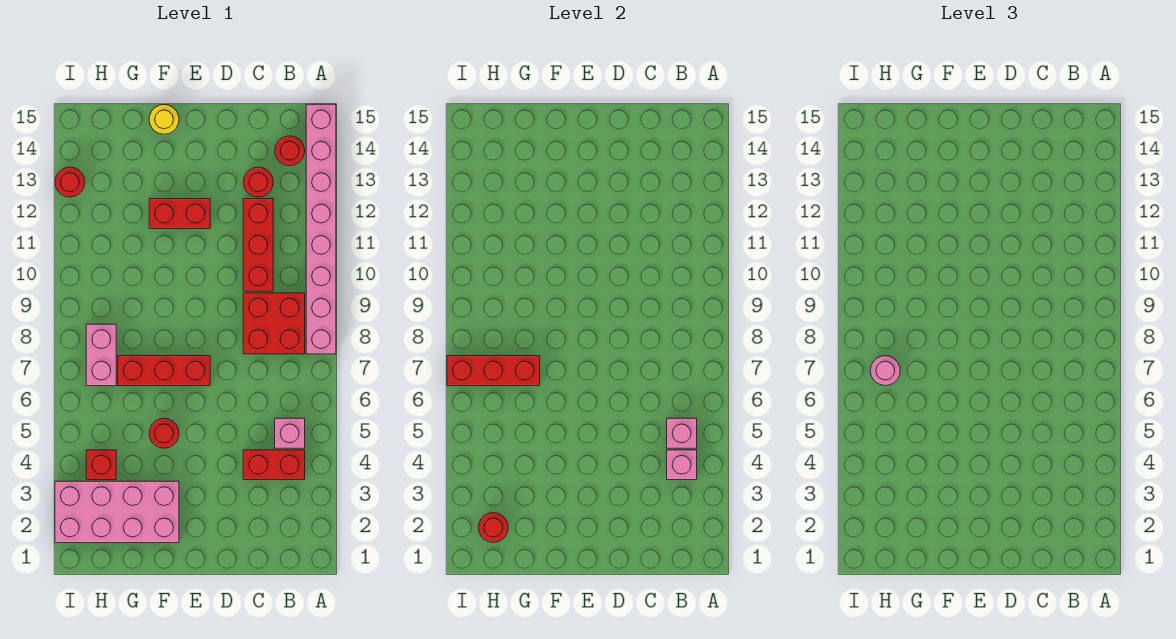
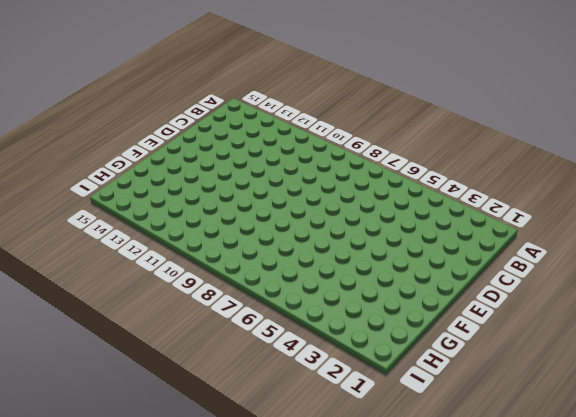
none -> pink brick A8:A15 level 1
none -> red brick B4:C4 level 1
none -> pink brick B5 level 1

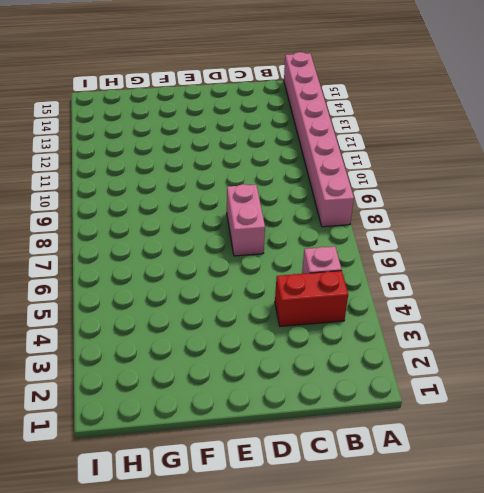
pink brick D7:D8 level 1 -> pink brick H7:H8 level 1
none -> red brick B8:C9 level 1
none -> red round brick B14 level 1
none -> red brick C10:C12 level 1

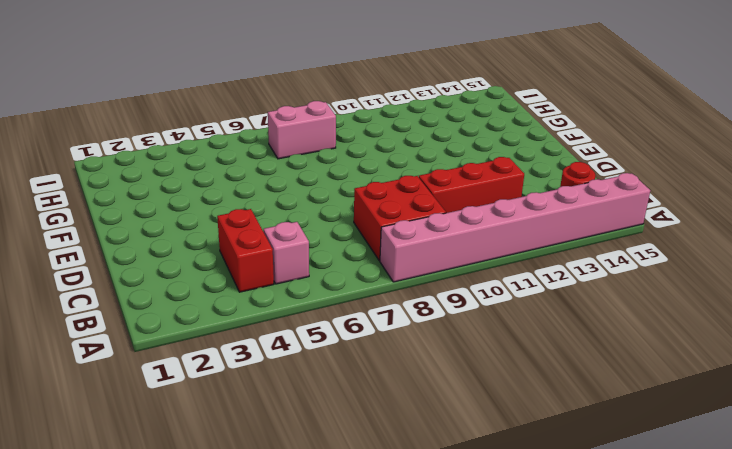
none -> red round brick C13 level 1
none -> red brick E7:G7 level 1
none -> red brick E12:F12 level 1

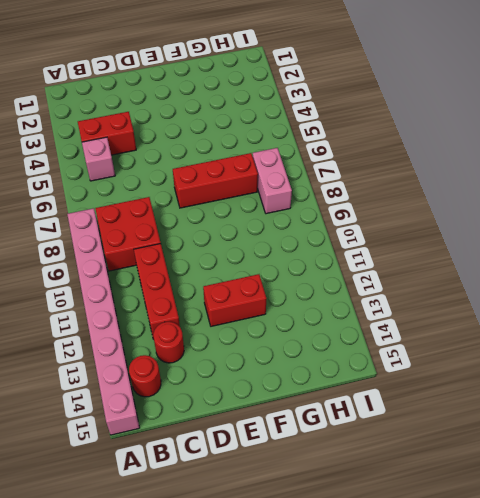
none -> pink brick F2:I3 level 1
none -> red round brick F5 level 1
none -> yellow round brick F15 level 1

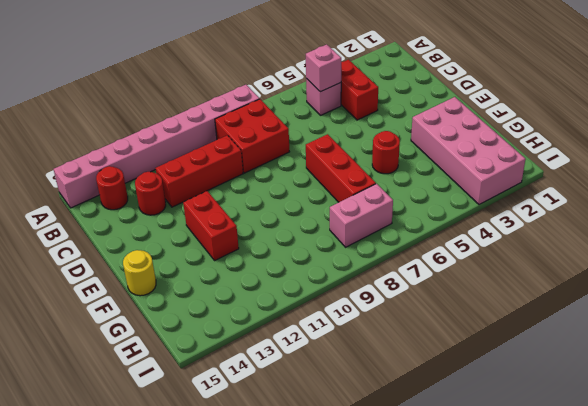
none -> red brick H4 level 1
none -> red round brick I13 level 1
none -> pink brick B4 level 2

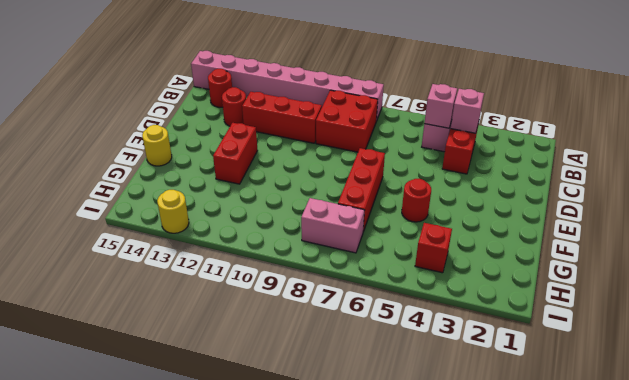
yellow round brick I13 level 1 -> red round brick I13 level 1
none -> pink brick F2:I3 level 1
none -> red brick G7:I7 level 2
none -> red round brick H2 level 2

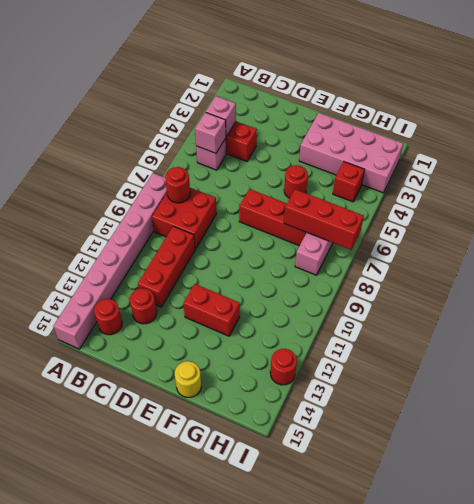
red round brick B8 level 2 -> red round brick H2 level 2
none -> pink round brick H7 level 3

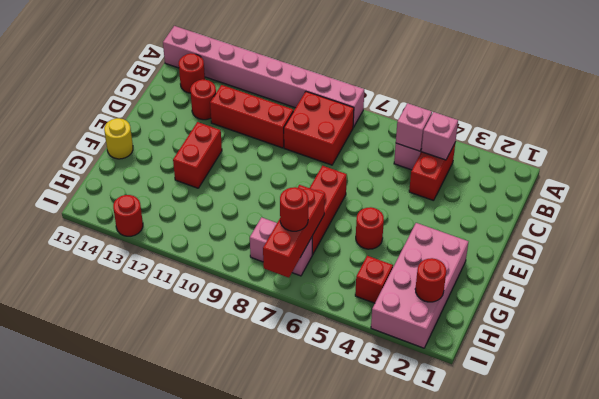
red round brick H7 level 3 -> pink round brick H7 level 3

